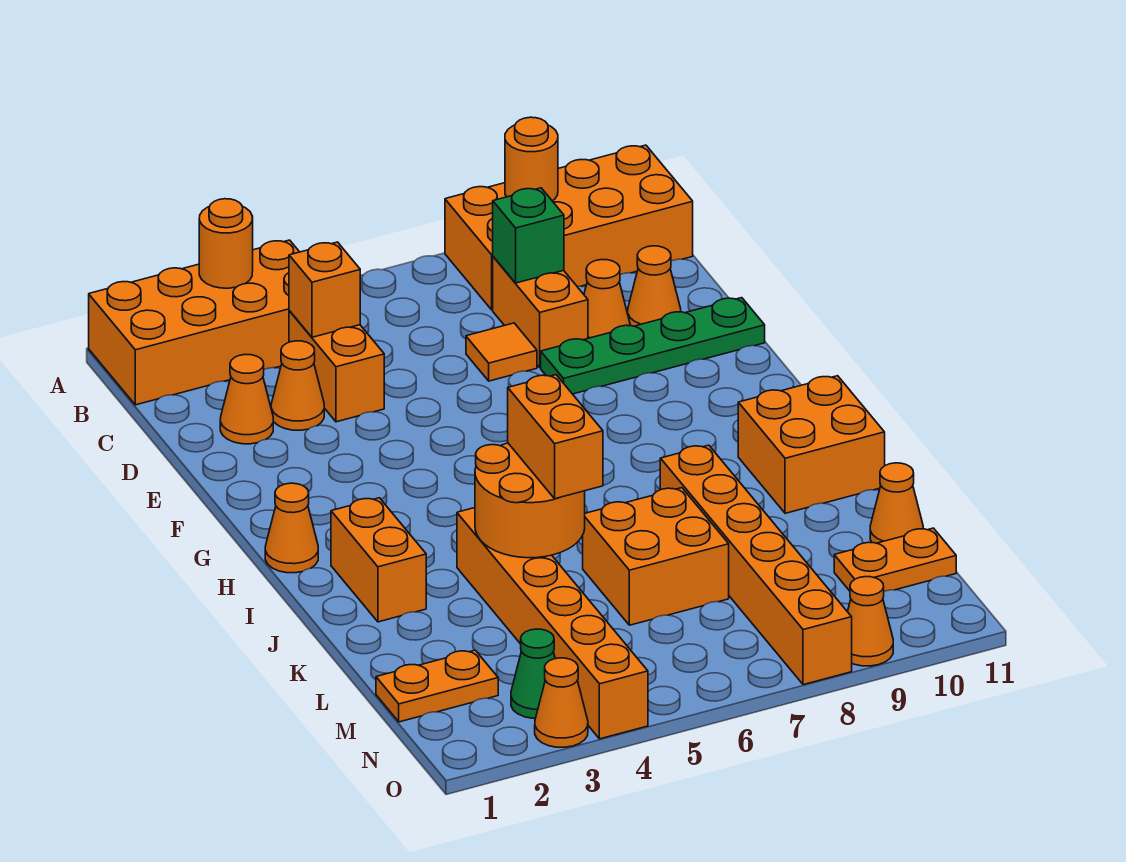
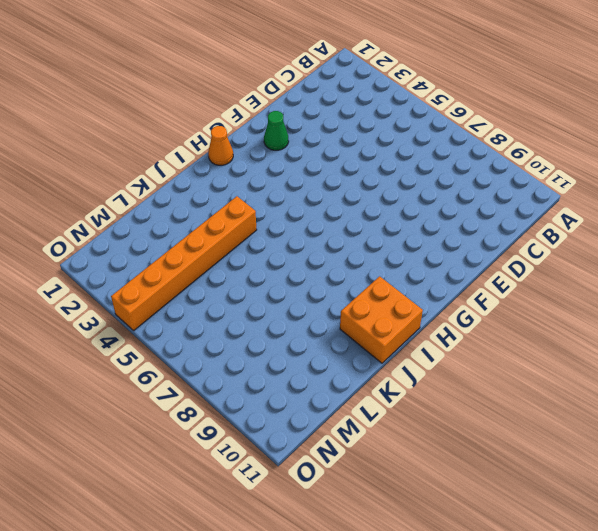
green cone F2 level 1 -> green cone N3 level 1
none -> orange brick A1:B4 level 1
none -> orange brick A8:B11 level 1
none -> orange brick C4:D4 level 1

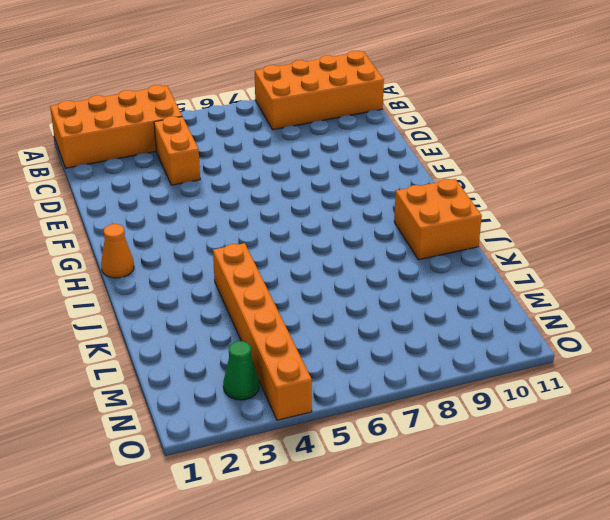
none -> orange brick C8:D8 level 1
none -> orange cone D2 level 1
none -> orange cone D3 level 1

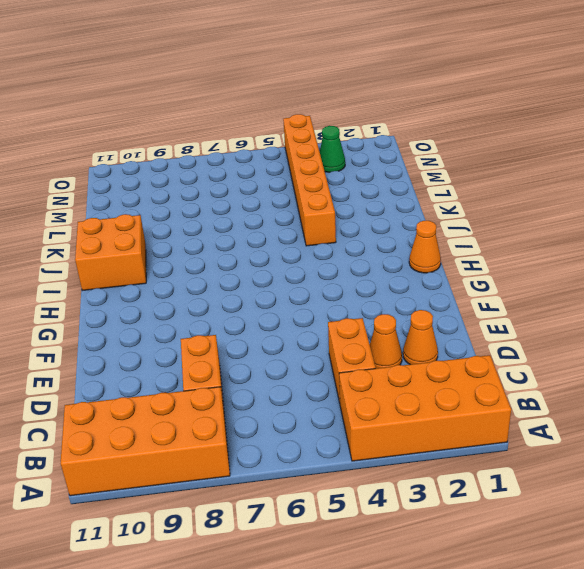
none -> orange tile D7 level 1
none -> orange cone D9 level 1
none -> orange cone D10 level 1

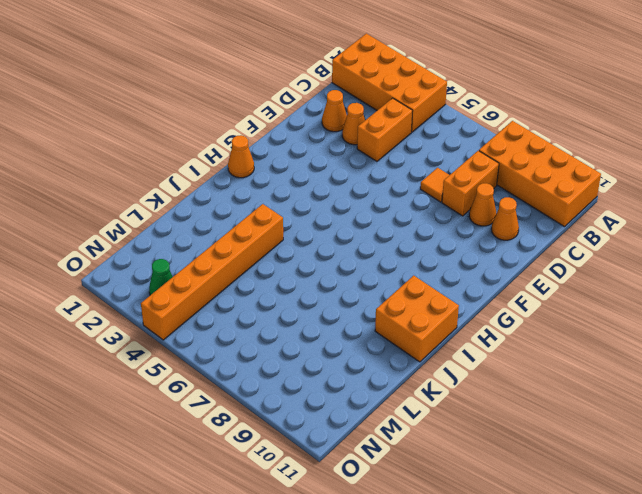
none -> green plate E8:E11 level 1
none -> orange brick I2:J2 level 1
none -> orange brick J8:O8 level 1

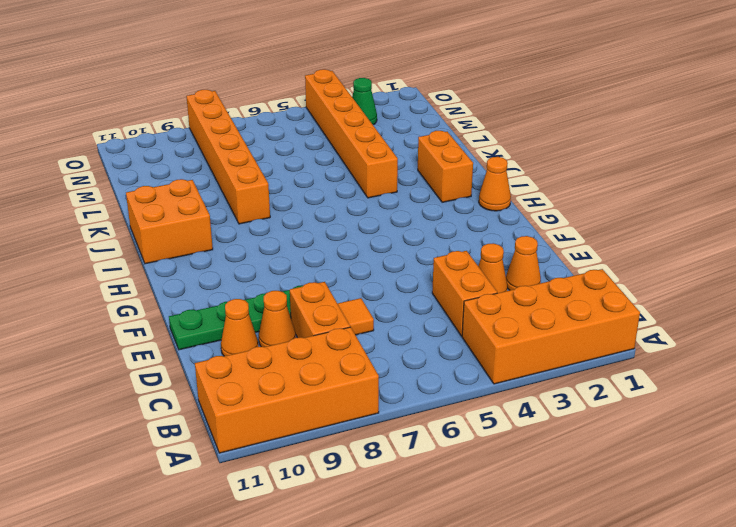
none -> orange brick K6:L7 level 1
none -> orange cone L11 level 1
none -> orange plate M1:M2 level 1

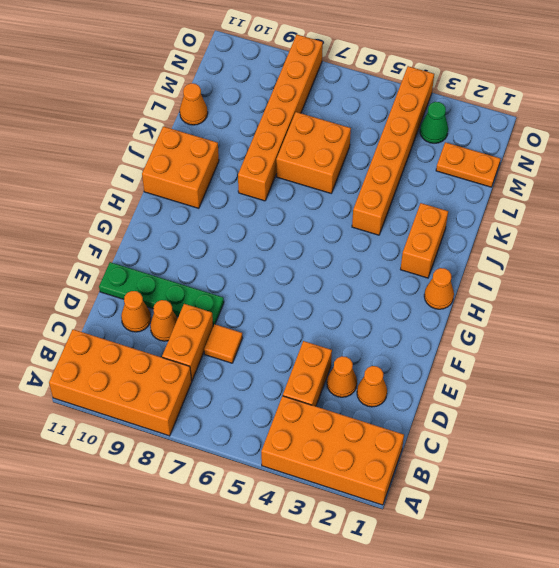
none -> orange plate M10:M11 level 1
none -> orange cone O3 level 1
none -> orange cone O9 level 1

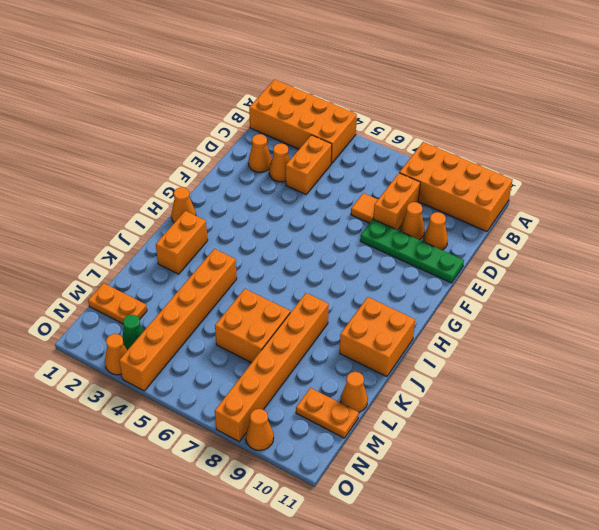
none -> orange round brick A3 level 2
none -> orange round brick A9 level 2
none -> orange brick C4 level 2

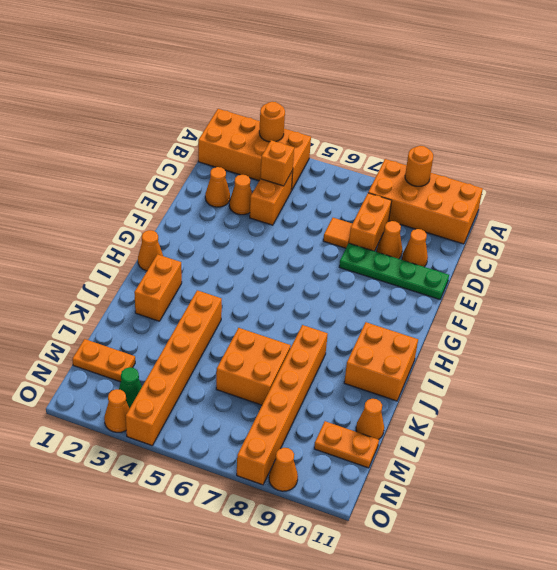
none -> green brick C8 level 2
none -> orange round brick J4:K5 level 2
none -> orange brick J5:K5 level 3

